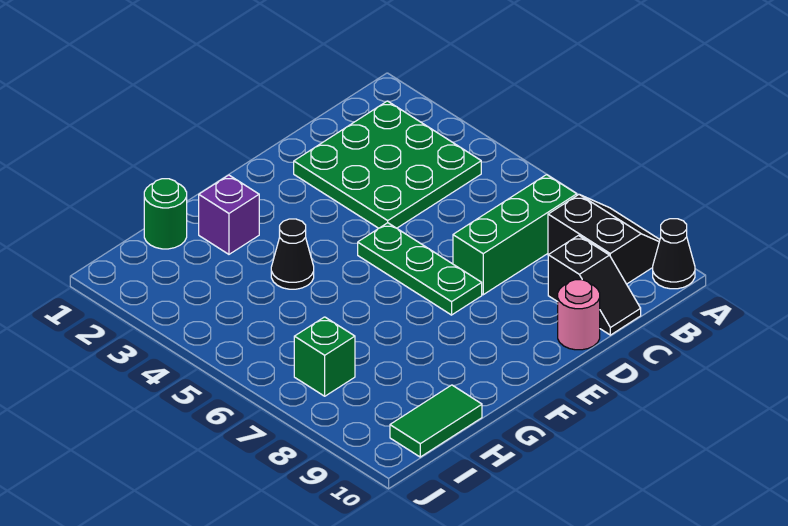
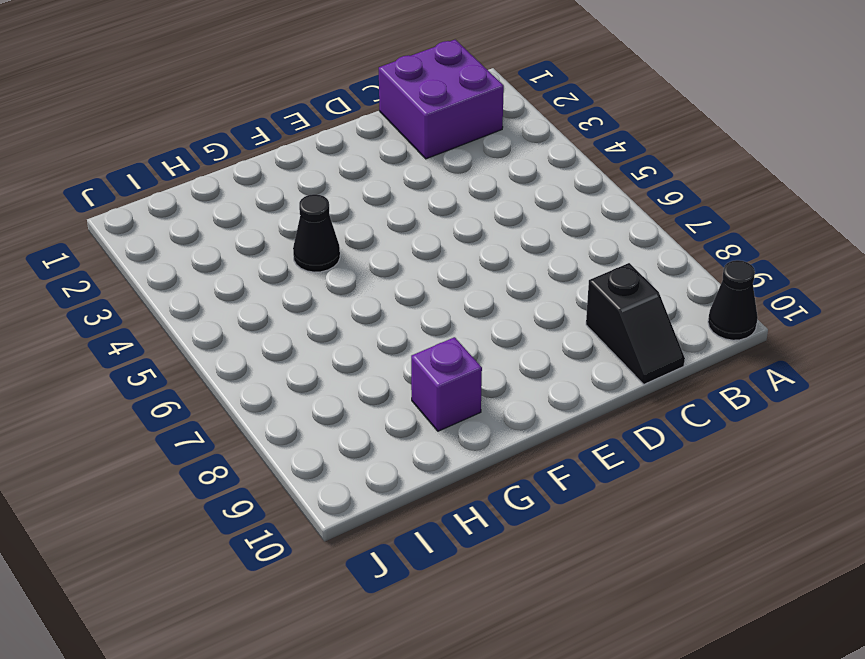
purple brick B1:C2 level 1 -> green plate B2:D4 level 1
purple brick G9 level 1 -> purple brick G2 level 1
none -> black slope A8:B9 level 1 top B
none -> green brick B7:D7 level 1
none -> pink round brick D10 level 1

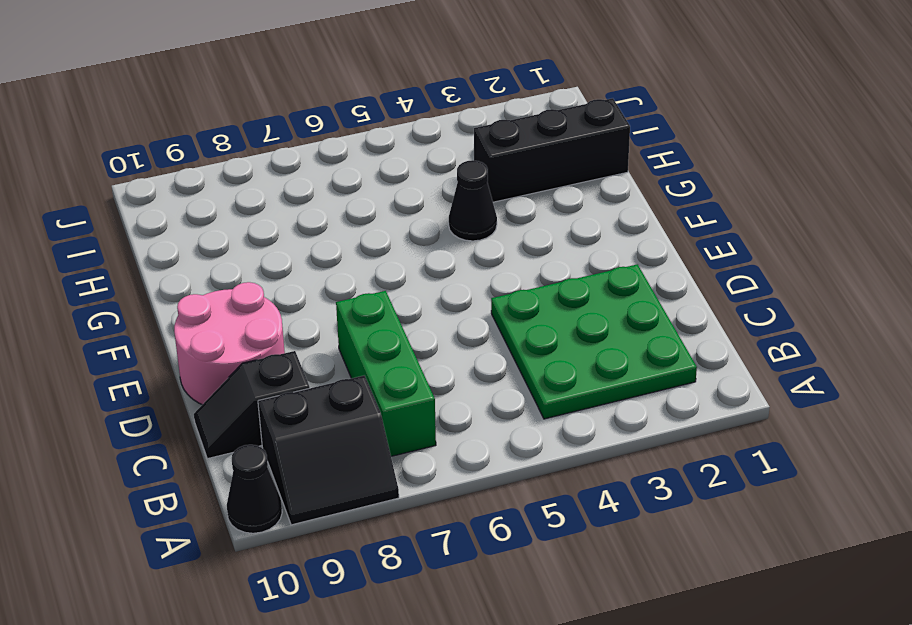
pink round brick D9:E10 level 1 -> pink round brick D10 level 1
black brick H1:H3 level 1 -> green round brick H1 level 1
none -> green plate E5:E7 level 1
none -> purple brick G2 level 1
none -> green tile H10:I10 level 1

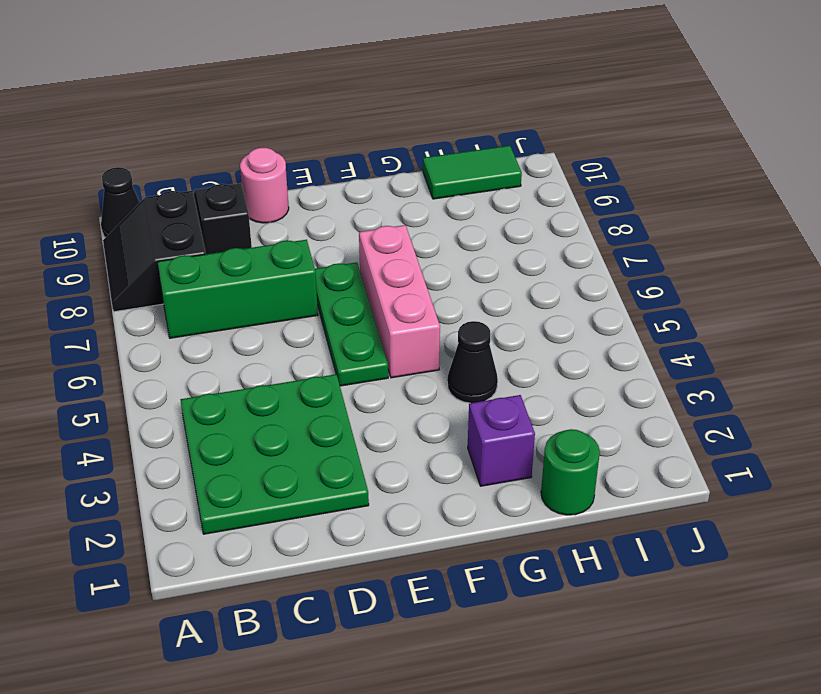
pink brick F5:F7 level 1 -> none
none -> green brick I7 level 1

